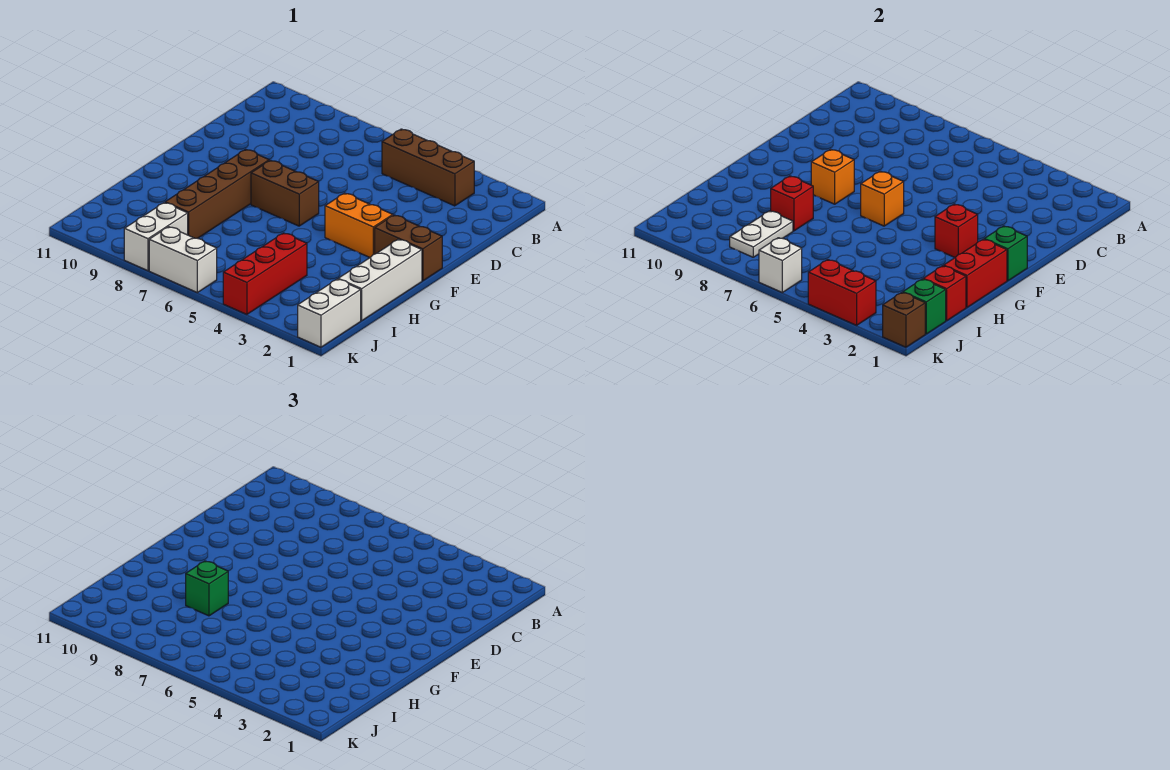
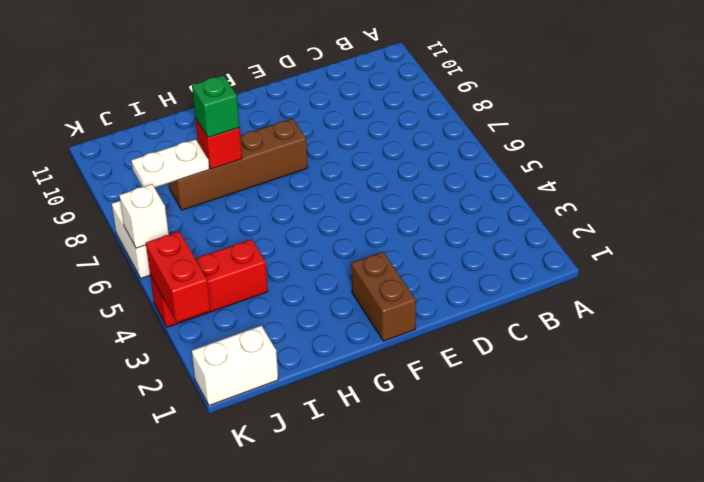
none -> brown brick B3:B5 level 1
none -> orange brick F3:F4 level 1
none -> brown brick F6:F7 level 1

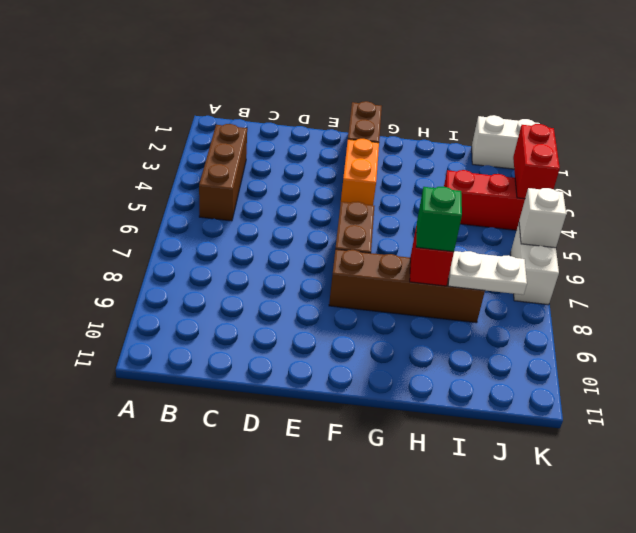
none -> white brick G1:I1 level 1
none -> white brick J8:K8 level 1
none -> green brick F1 level 2

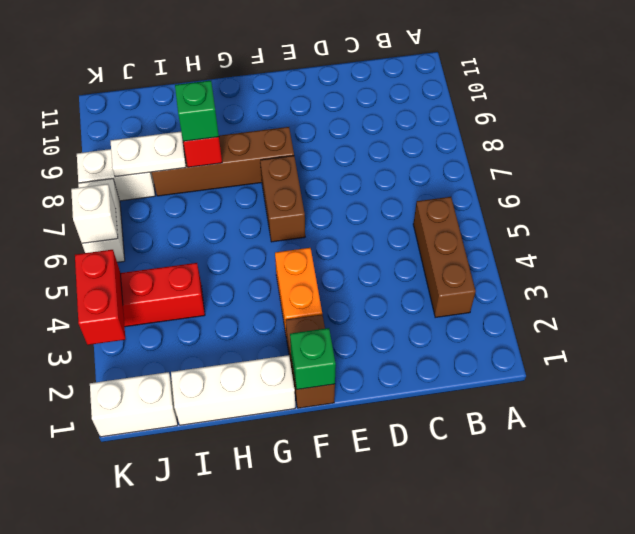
none -> red brick F3 level 2
none -> orange brick F6 level 2
none -> orange brick F8 level 2

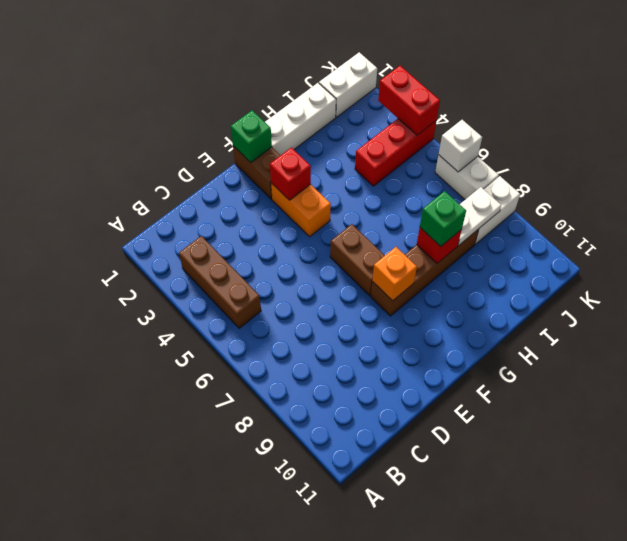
none -> orange brick F6 level 2
none -> red brick G1:H1 level 2
none -> red brick I1 level 2

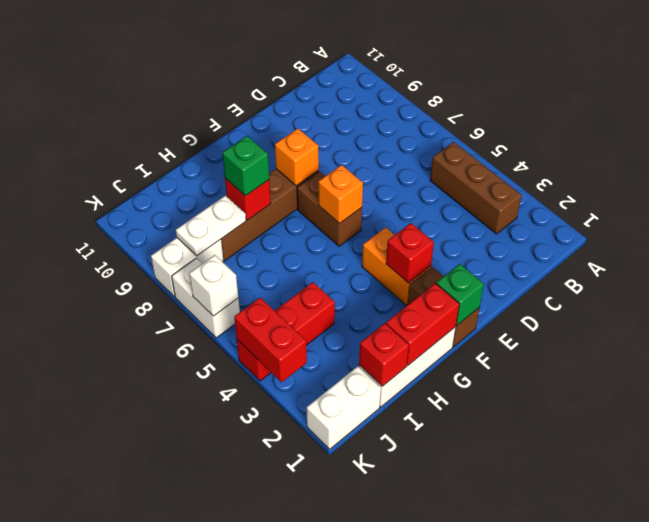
none -> green brick J1 level 2
none -> brown brick K1 level 2

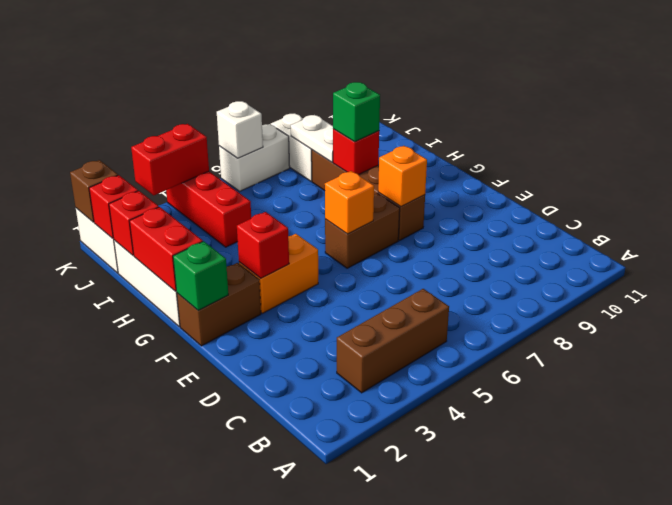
red brick J1 level 2 -> green brick J1 level 2

